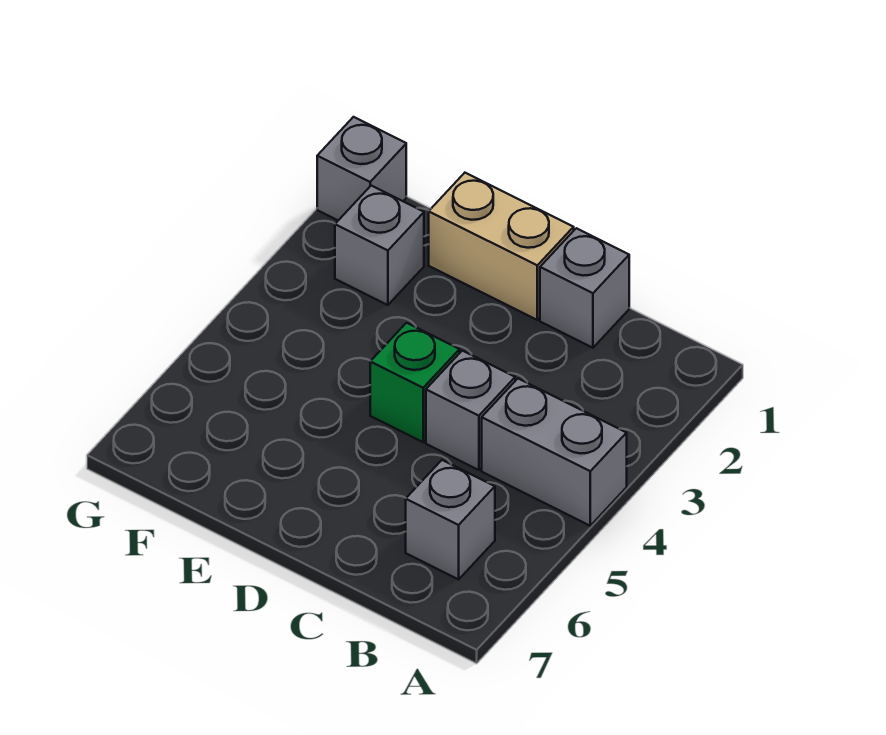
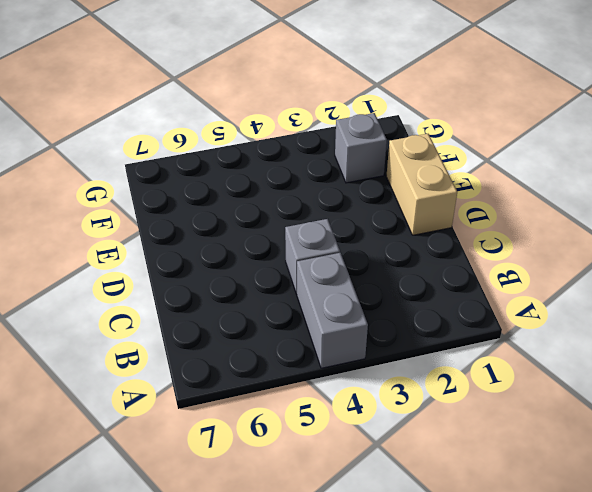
none -> grey brick B6 level 1
none -> grey brick C1 level 1

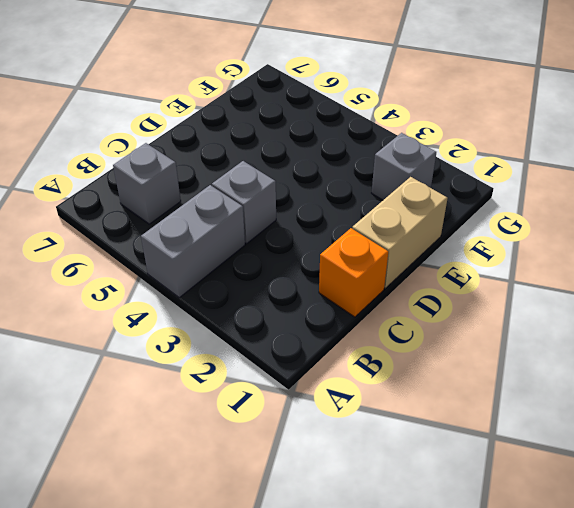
orange brick C1 level 1 -> grey brick C1 level 1
none -> green brick D4 level 1
none -> grey brick G1 level 1

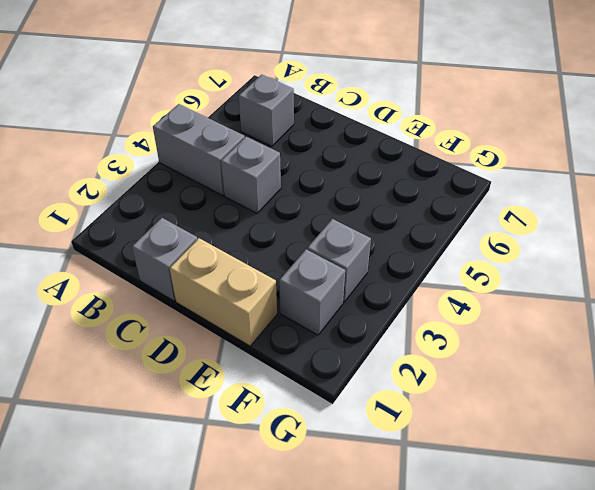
grey brick F3 level 1 -> grey brick G1 level 1
none -> green brick D4 level 1

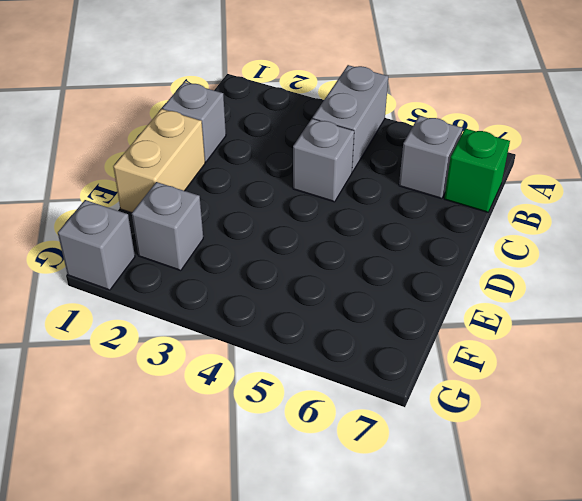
green brick B7 level 1 -> green brick D4 level 1

